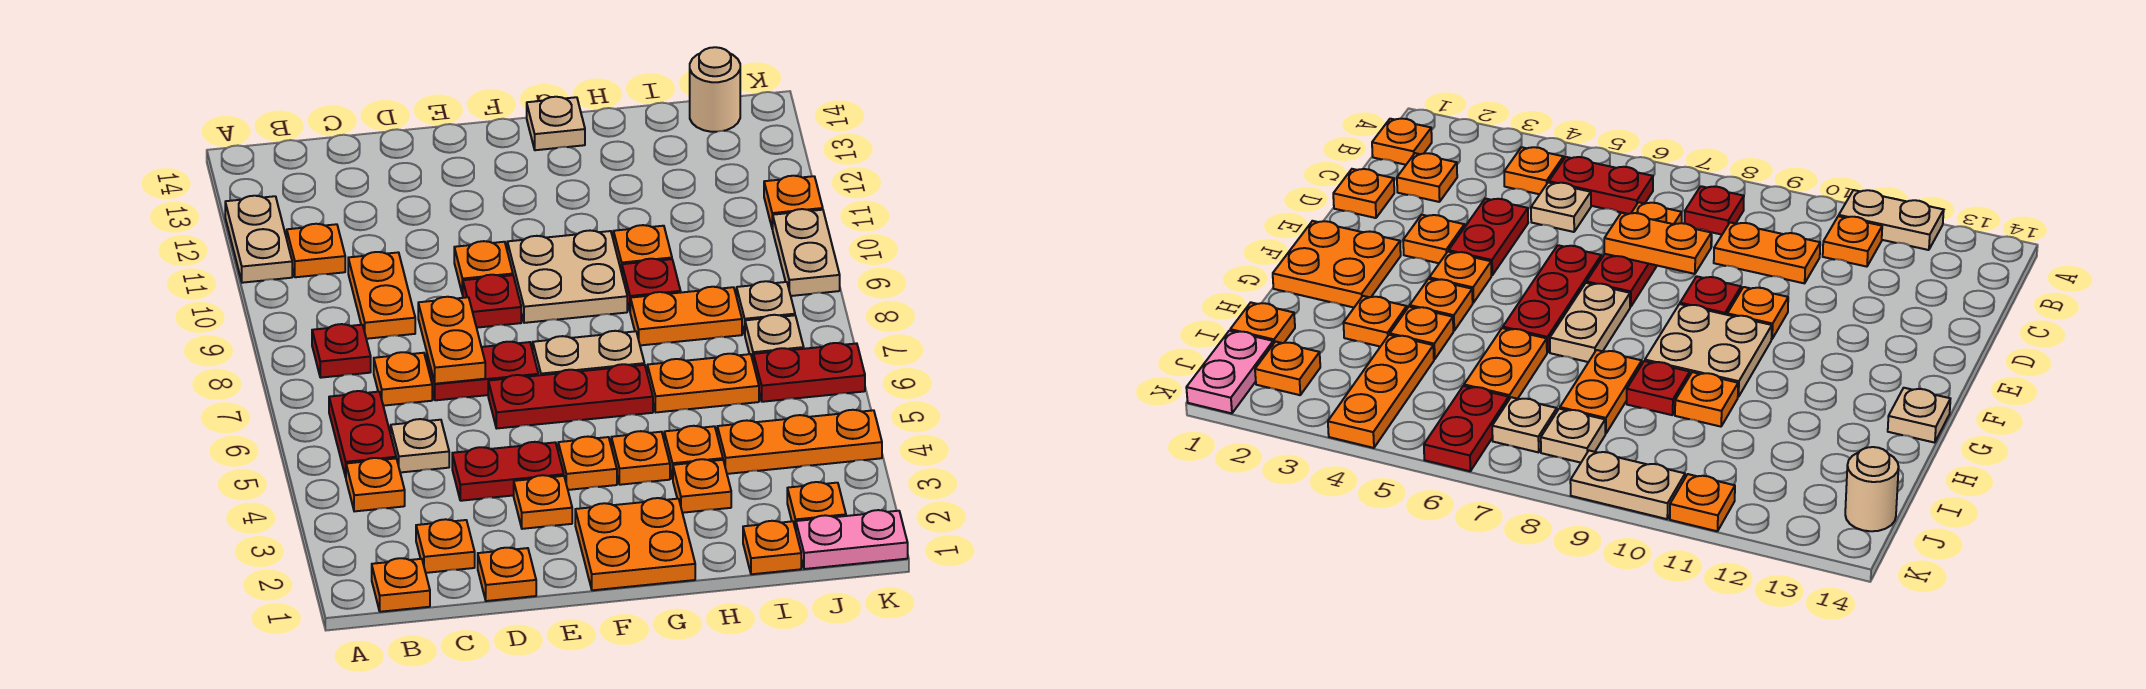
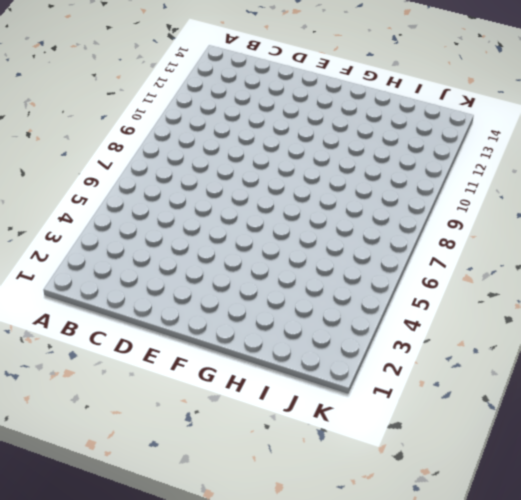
none -> tan plate A11:A12 level 1
none -> orange plate B1 level 1
none -> orange plate B4 level 1
none -> red plate B5:B6 level 1

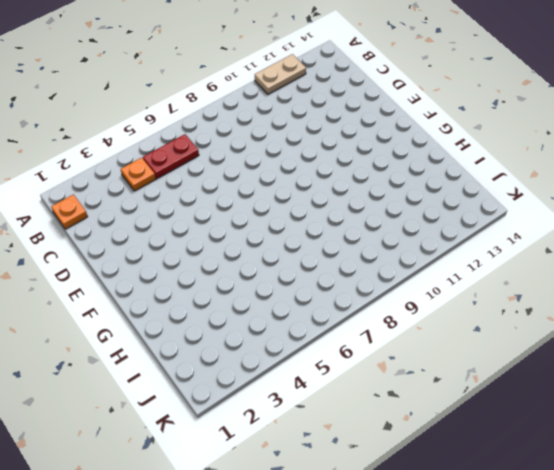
none -> red plate B8 level 1
none -> orange plate B11 level 1
none -> orange plate C2 level 1
none -> tan plate C5 level 1

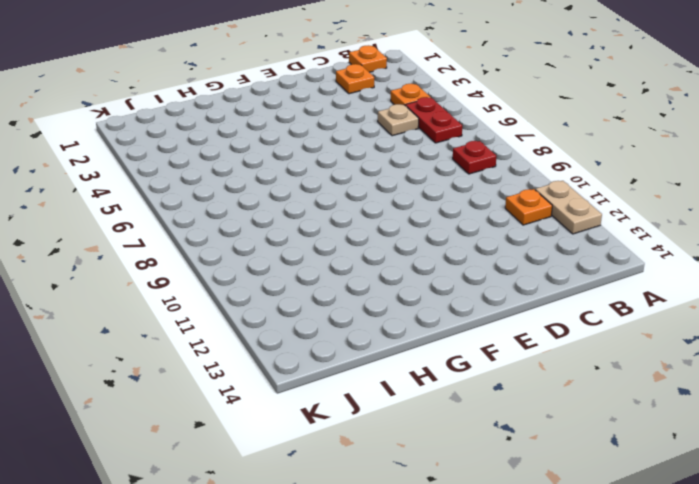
none -> orange plate C7 level 1
none -> orange plate C9:C10 level 1
none -> orange plate D1 level 1
none -> red plate D4:E4 level 1

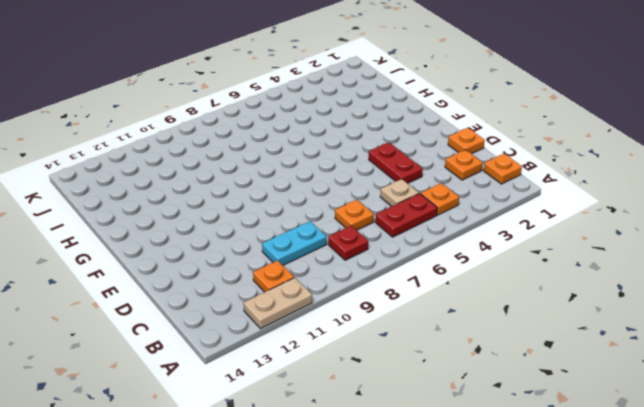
cyan plate C9:C10 level 1 -> orange plate C9:C10 level 1
none -> red plate D7:E7 level 1
none -> orange plate E3 level 1
none -> red plate E6:G6 level 1
none -> red plate E9 level 1

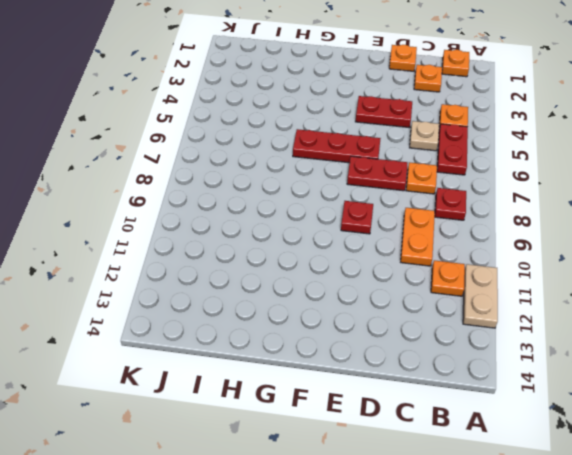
none -> orange plate E3 level 1
none -> orange plate E10 level 1
none -> orange plate F1:G2 level 1
none -> orange plate F4 level 1

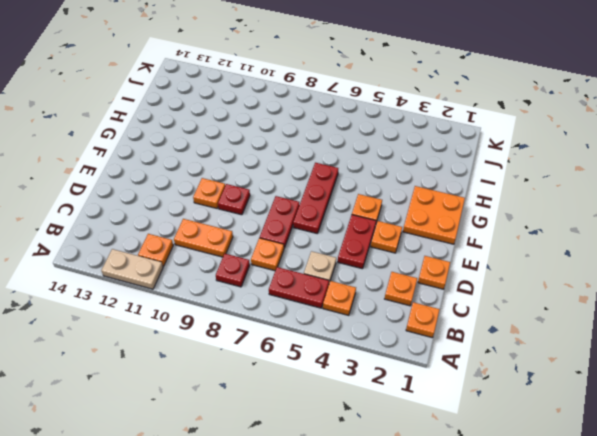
none -> tan plate F7:G7 level 1
none -> tan plate F9:G10 level 1
none -> orange plate G4 level 1
none -> tan plate G14 level 1

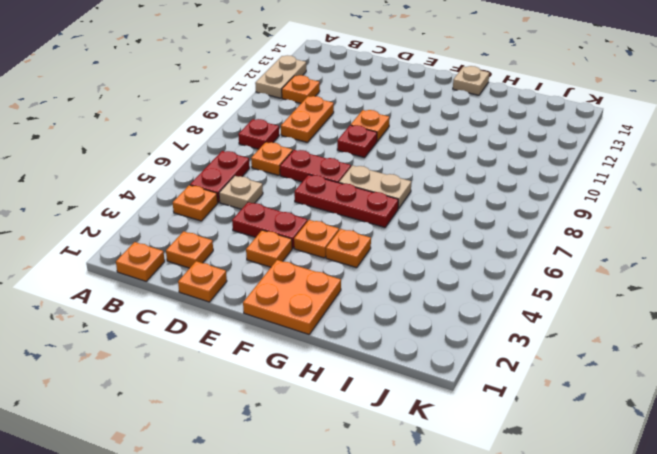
none -> tan plate F9:G10 level 1
none -> orange plate H3 level 1
none -> orange plate H4 level 1
none -> orange plate H6:I6 level 1

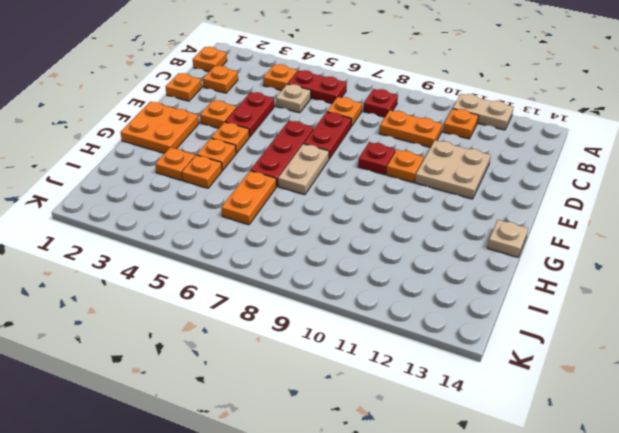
tan plate D11:E12 level 1 -> tan plate F9:G10 level 1
none -> orange plate H8:I8 level 1
none -> red plate H9 level 1
none -> orange plate H10 level 1
none -> orange plate I1 level 1

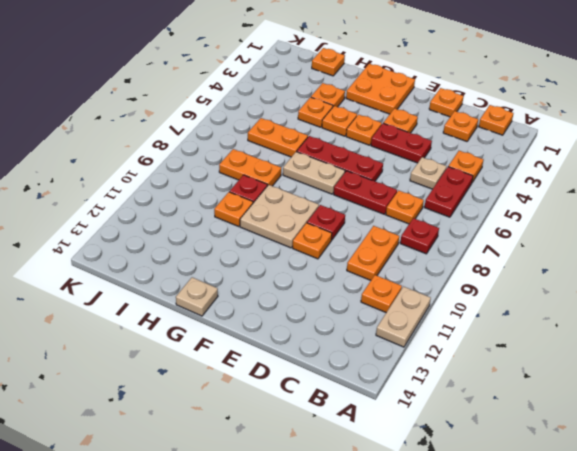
none -> orange plate I4:K4 level 1
none -> pink plate J1:K1 level 1
none -> orange plate J2 level 1
none -> red plate J6:K6 level 1

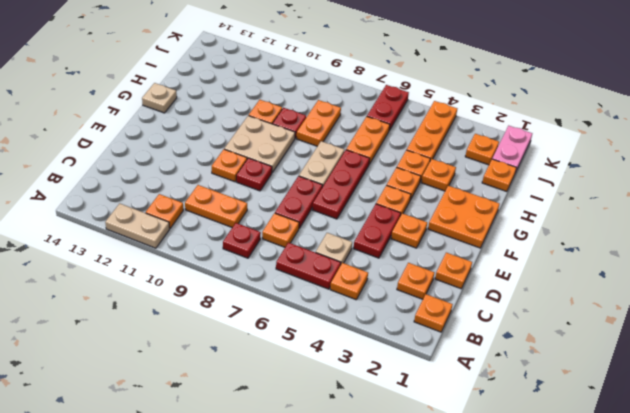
none -> tan plate J7 level 1
none -> tan plate J8 level 1
none -> tan round brick J14 level 1
none -> tan plate K9:K10 level 1

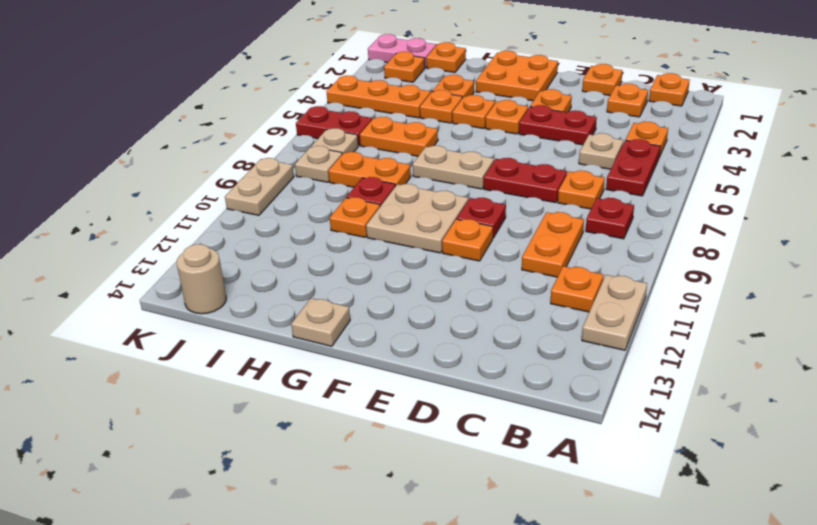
none -> red plate E6:G6 level 1
none -> orange plate K11 level 1
none -> orange plate D7:D8 level 2

